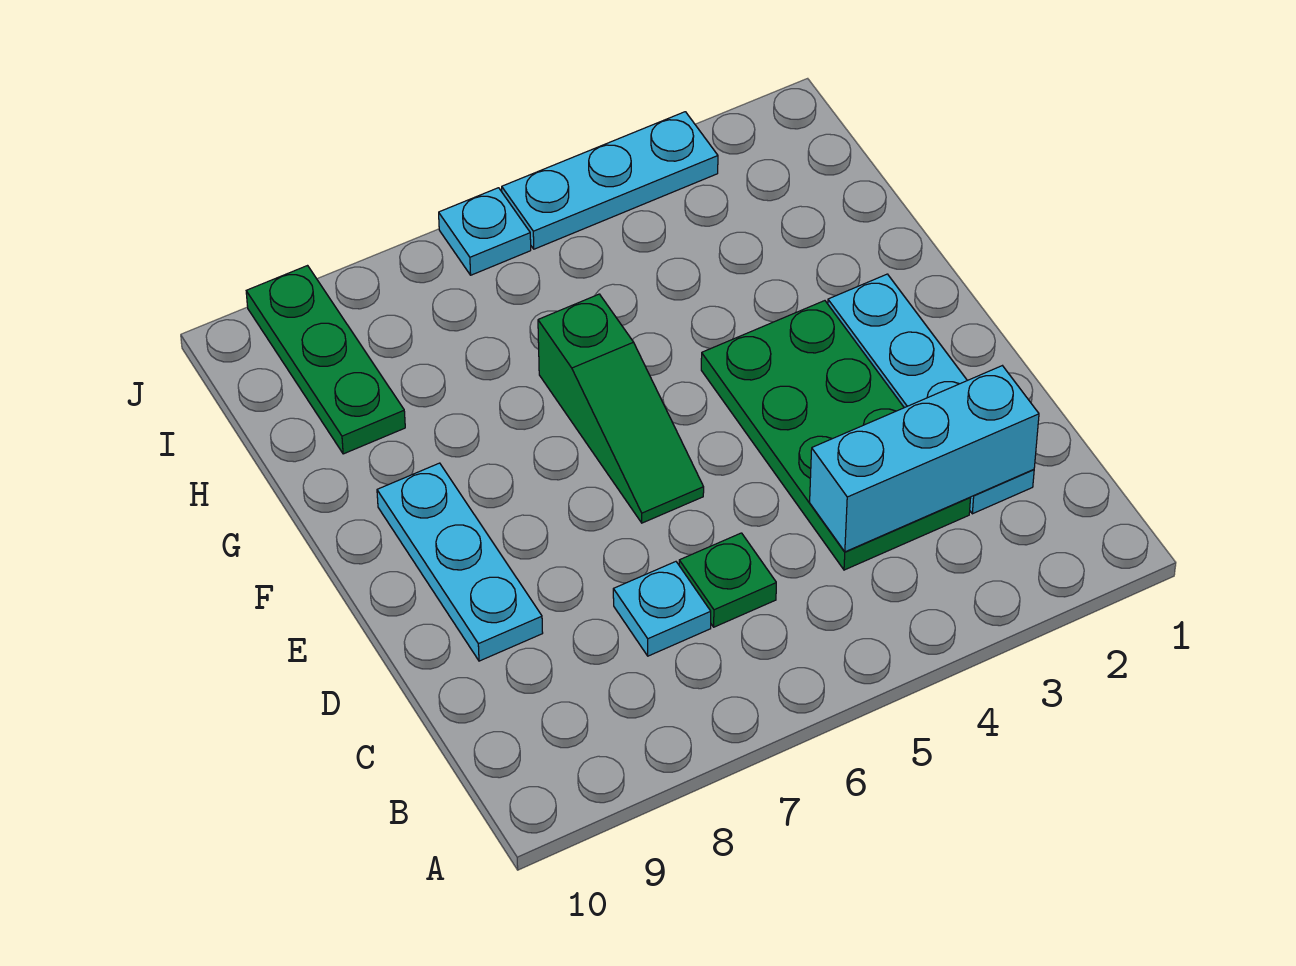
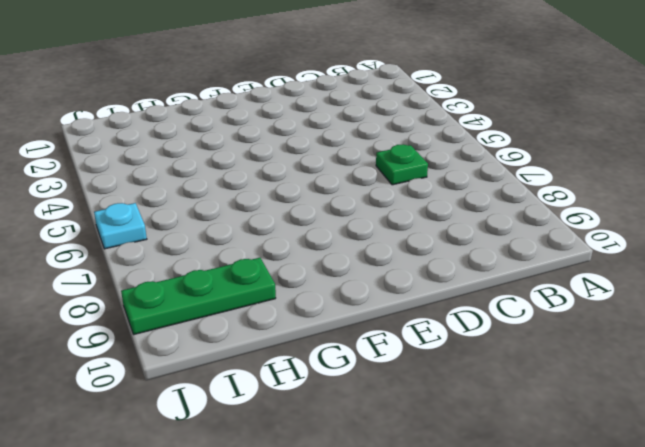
none -> cyan plate C2:F2 level 1
none -> green plate C3:F4 level 1

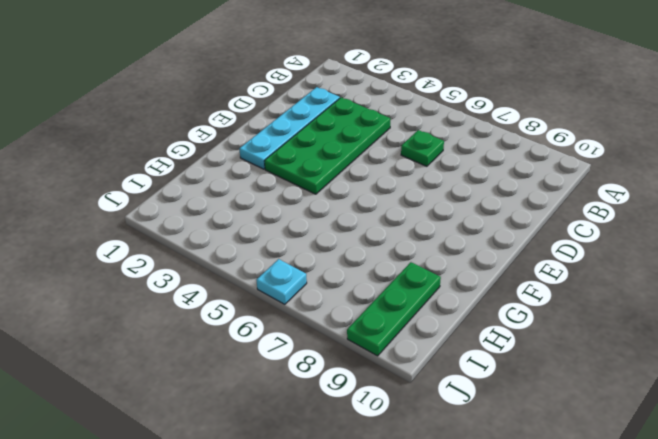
none -> cyan plate C7 level 1
none -> cyan plate D9:F9 level 1

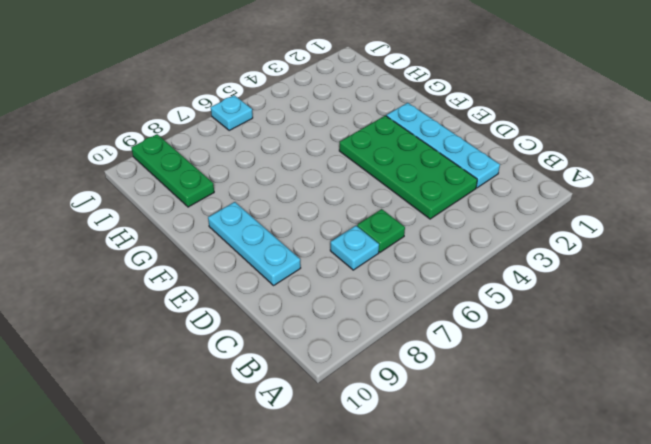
none -> green slope E6:G6 level 1 top G
none -> cyan plate J3:J5 level 1

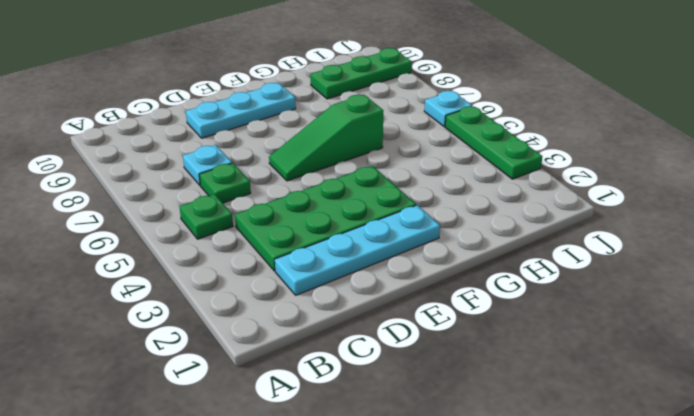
green plate B5 level 1 -> none
green plate J3:J5 level 1 -> cyan plate J3:J5 level 1
none -> cyan brick C2:C4 level 2

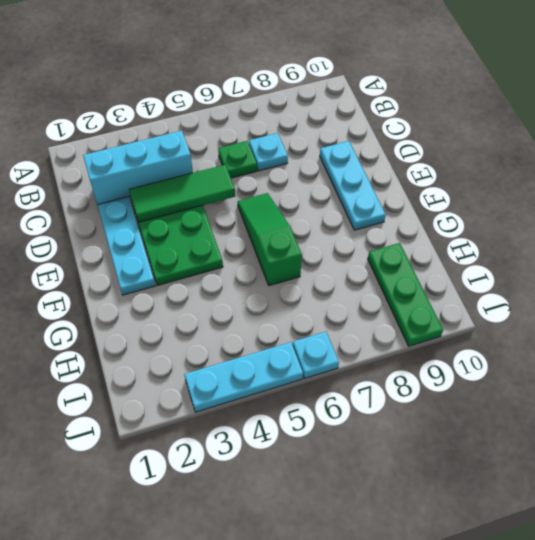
green tile D3:D5 level 2 -> none

